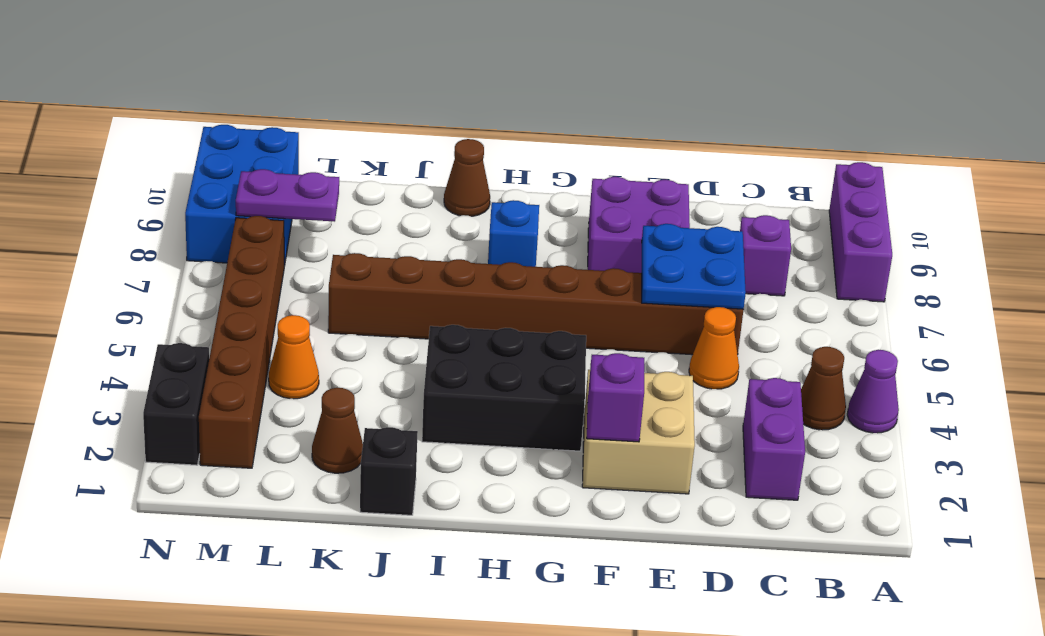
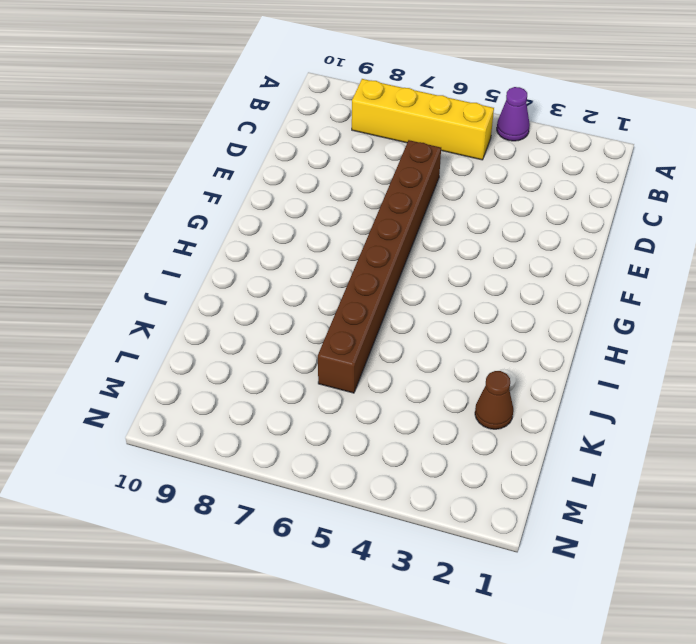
yellow brick B5:B8 level 1 -> none
none -> purple brick A8:A10 level 1
none -> brown cone B4 level 1
none -> purple brick C2:C3 level 1

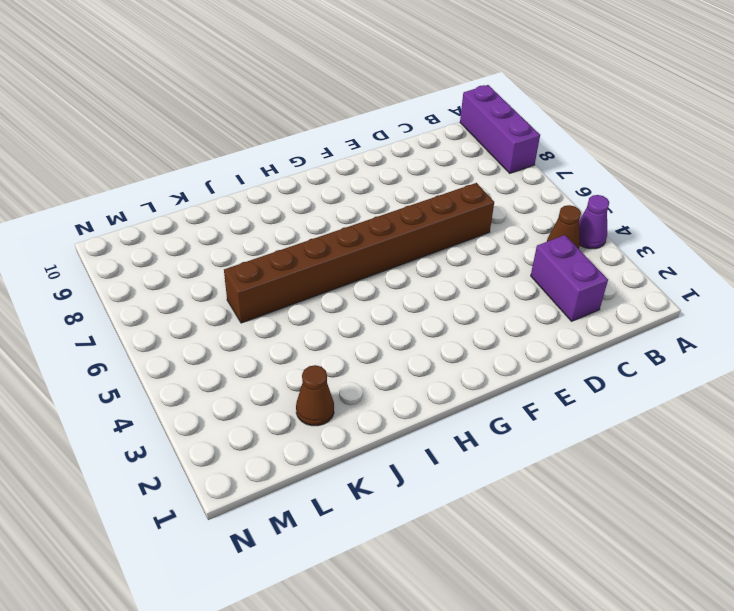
none -> purple brick C8 level 1
none -> orange cone D5 level 1
none -> tan brick E2:F3 level 1

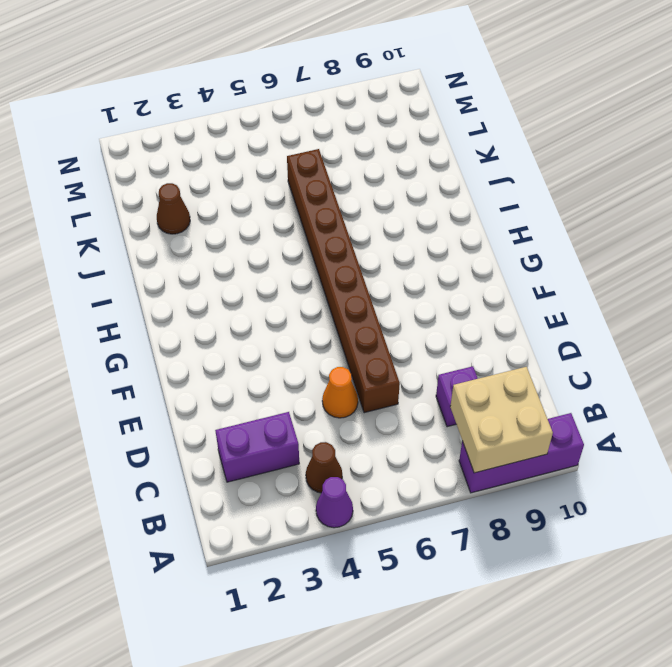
tan brick A8:B9 level 2 -> tan brick E2:F3 level 1
none -> purple brick E8:F9 level 1
none -> black brick G3:I4 level 1
none -> blue brick H8 level 1

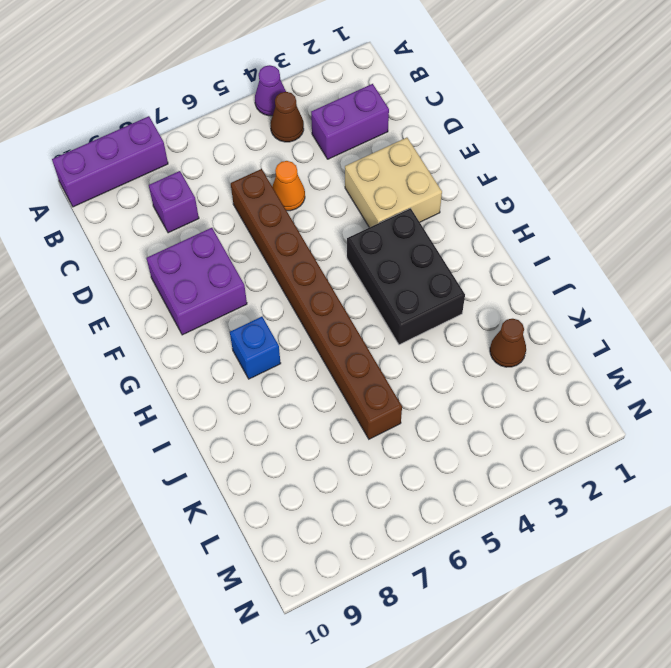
none -> brown cone I10 level 1
none -> black brick J1 level 1
none -> orange cone L4 level 1

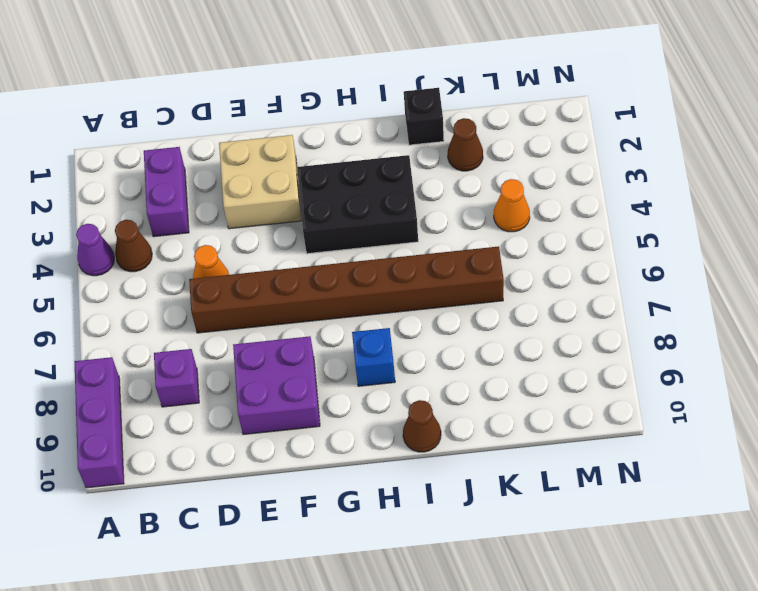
none -> brown brick M2:M7 level 1
none -> blue brick M8:N10 level 1
none -> black brick N2:N3 level 1

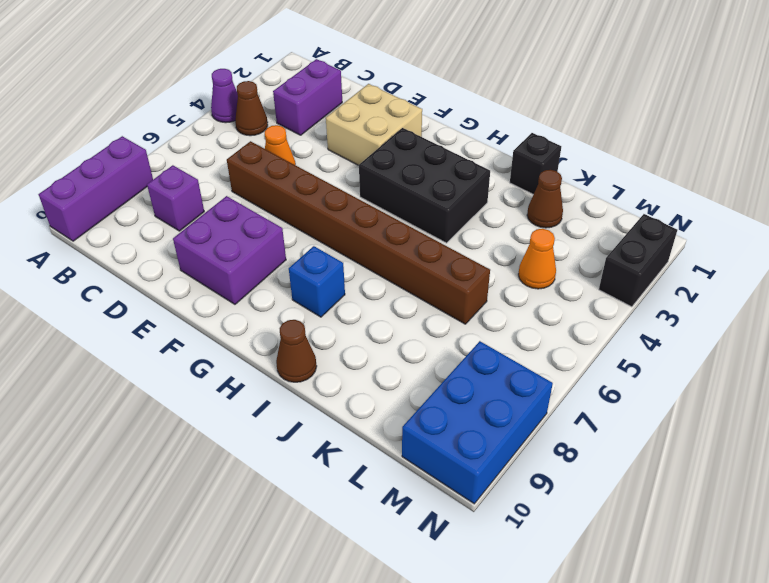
none -> brown brick M2:M7 level 1
none -> blue plate D6:E7 level 2
none -> purple brick F2 level 2

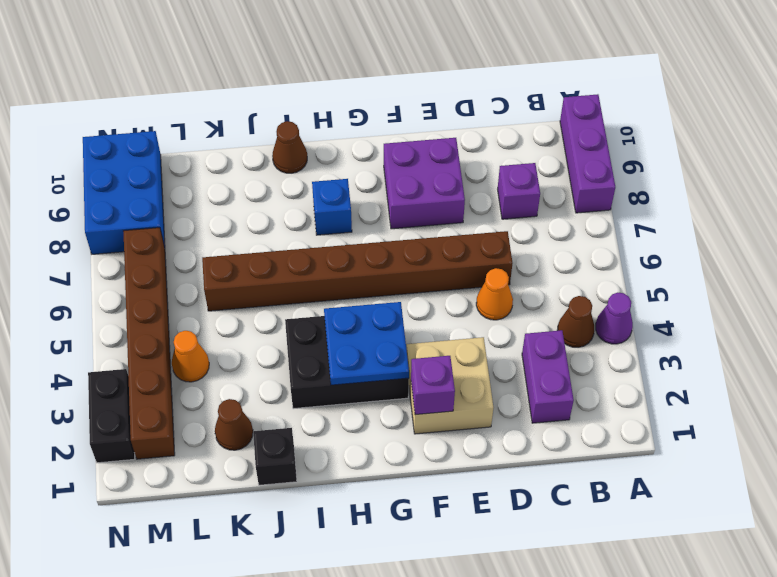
blue plate G3:H4 level 2 -> blue plate D6:E7 level 2
none -> purple plate L8:M8 level 2

